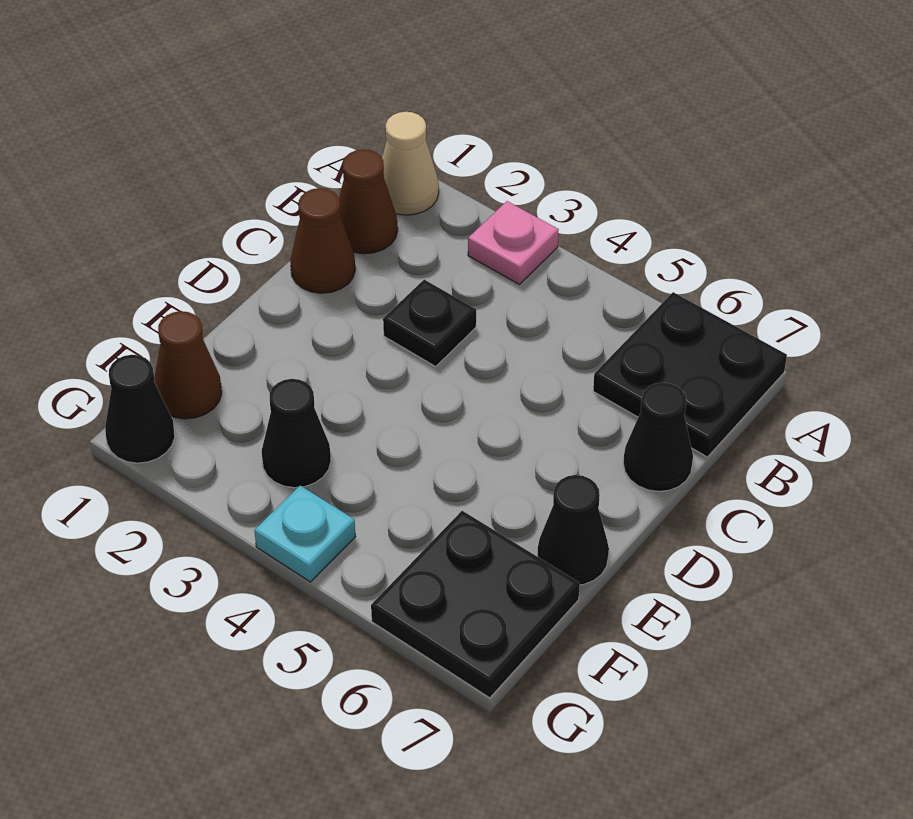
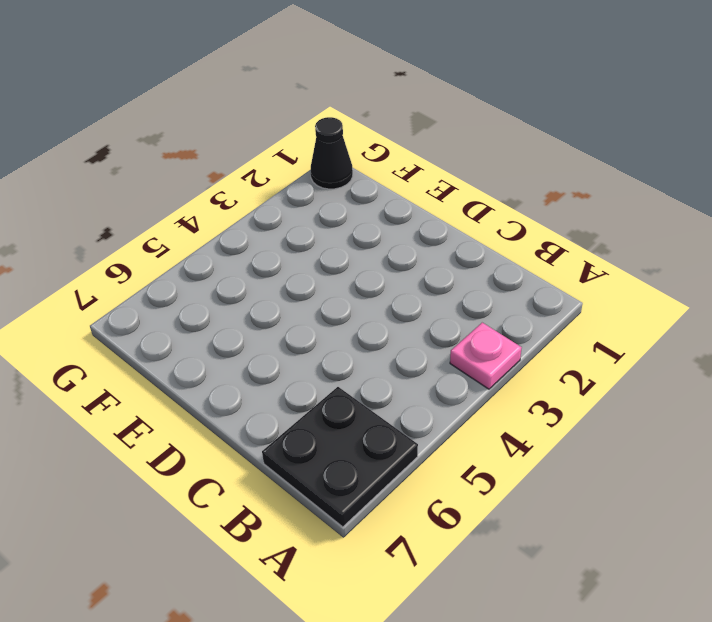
none -> tan cone A1 level 1
none -> brown cone B1 level 1
none -> brown cone C1 level 1

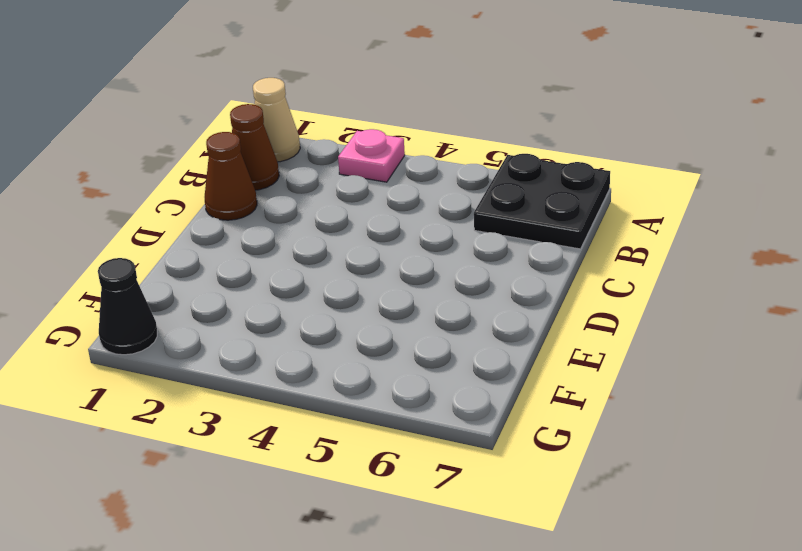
none -> black plate C3 level 1
none -> black cone C7 level 1
none -> black cone E7 level 1

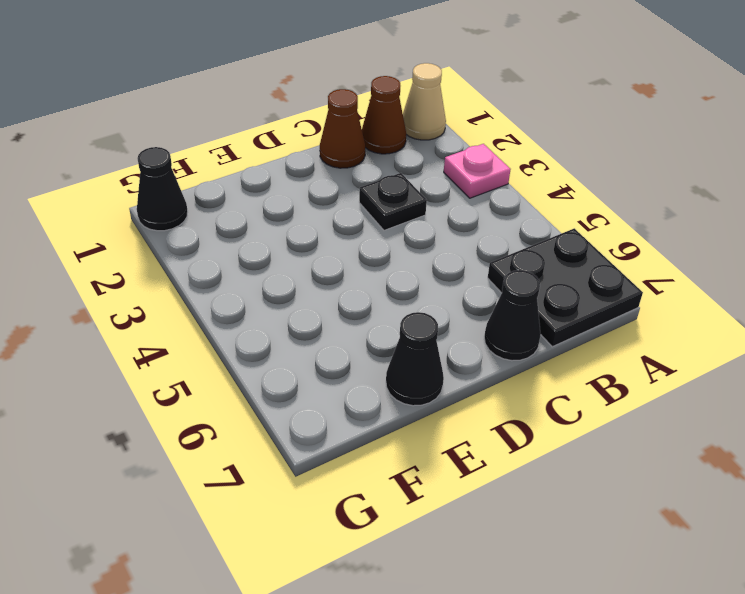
none -> brown cone F1 level 1
none -> black cone F3 level 1
none -> black plate F6:G7 level 1

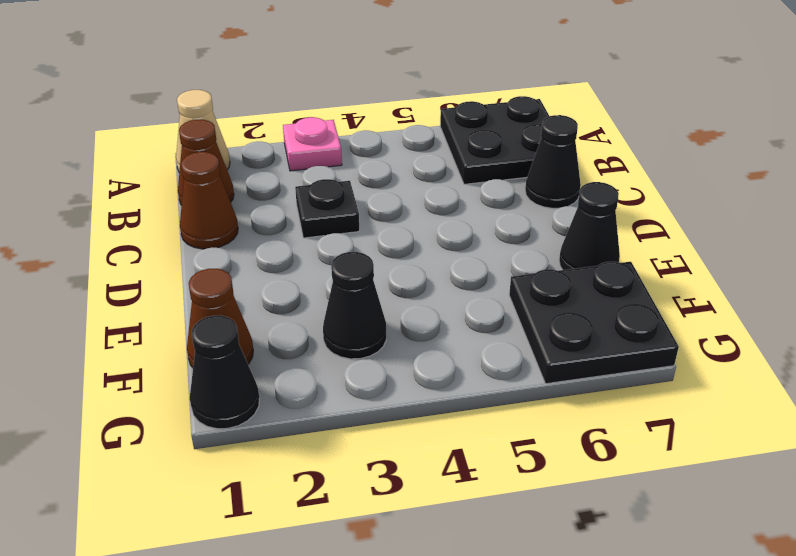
none -> cyan plate G4 level 1

